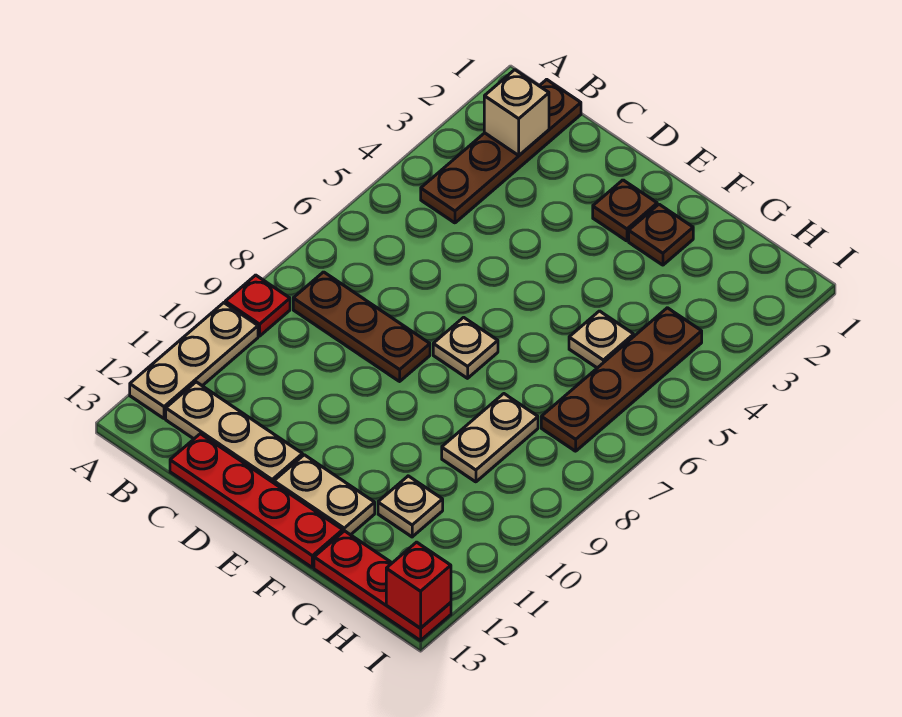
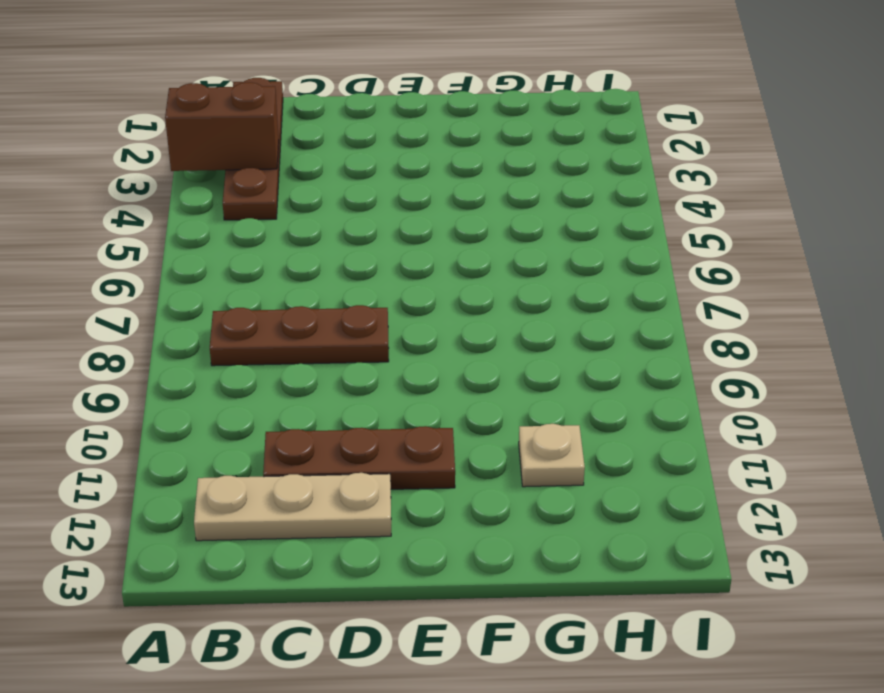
brown brick A3:B3 level 2 -> none
brown plate C11:E11 level 1 -> none
none -> red plate A9 level 1
none -> tan plate A10:A12 level 1
none -> red plate C13:F13 level 1

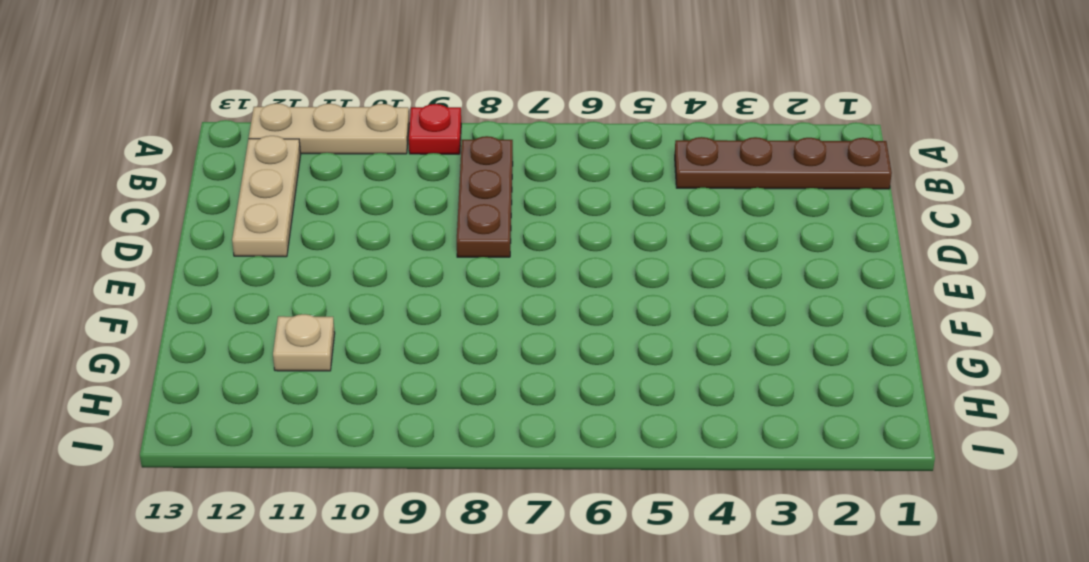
none -> red plate C13:F13 level 1
none -> brown plate E2 level 1
none -> tan plate E7 level 1

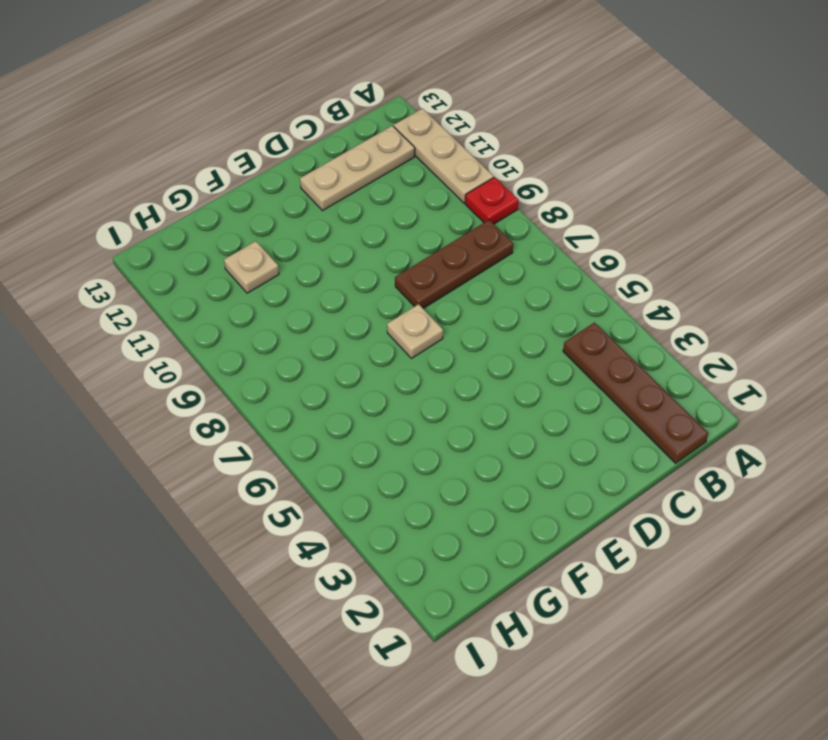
none -> red plate C13:F13 level 1
none -> brown plate E2 level 1
none -> tan plate E12:F12 level 1

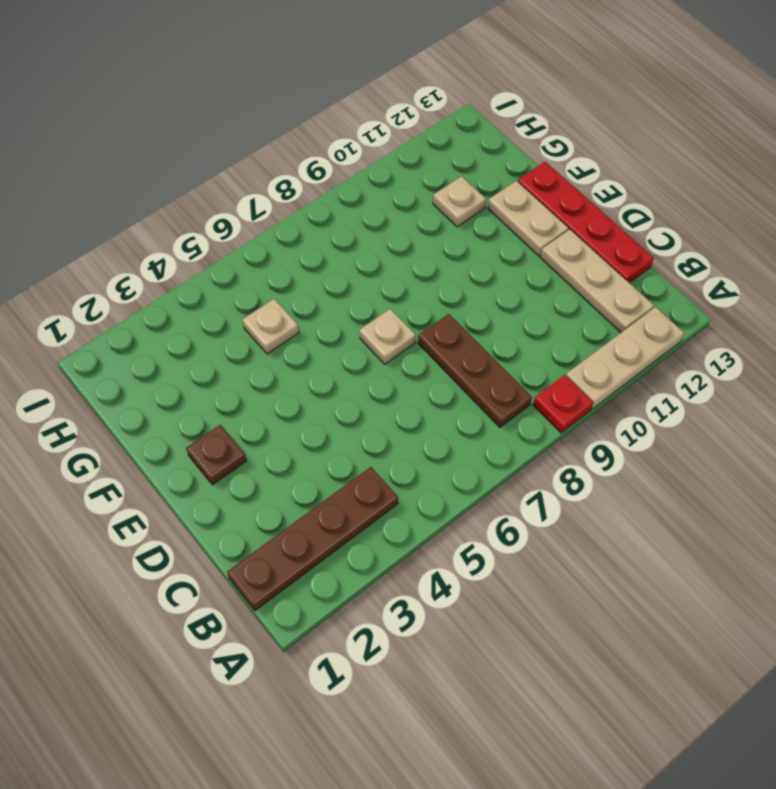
none -> brown plate F2 level 1
none -> tan plate G8:G9 level 1
none -> red plate G13:I13 level 1

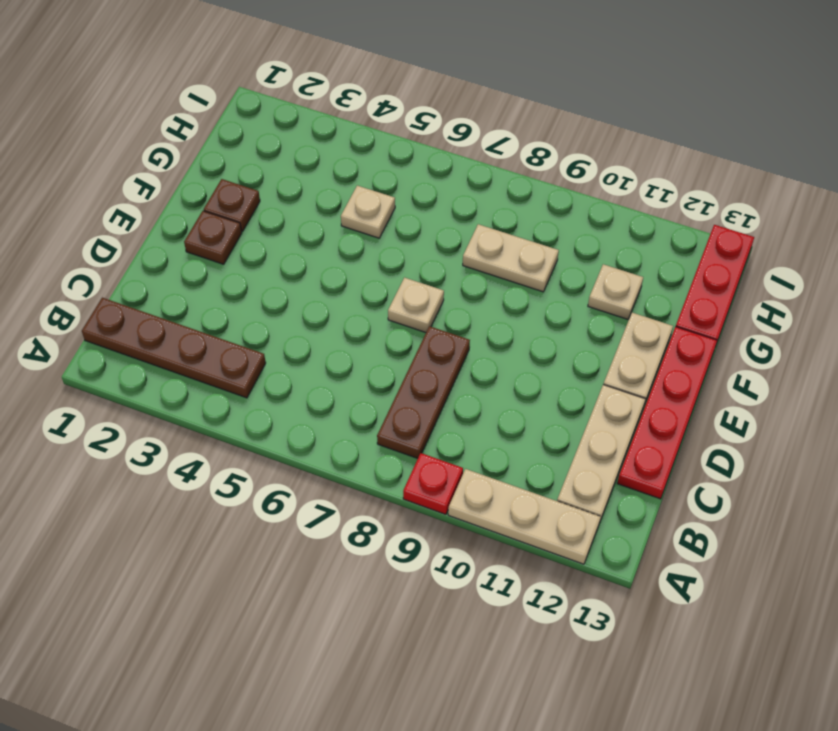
none -> brown plate H4:H7 level 1
none -> tan brick B2 level 2
none -> red brick I13 level 2

